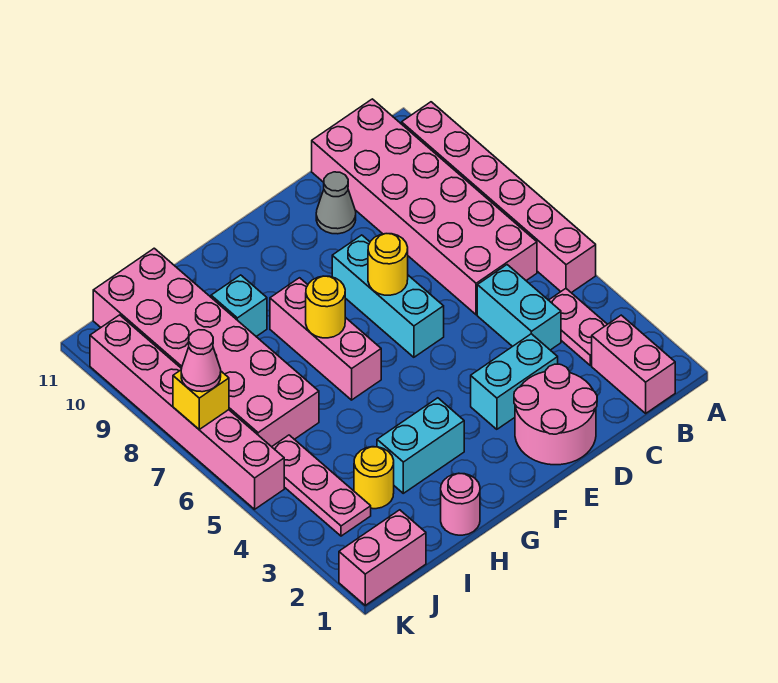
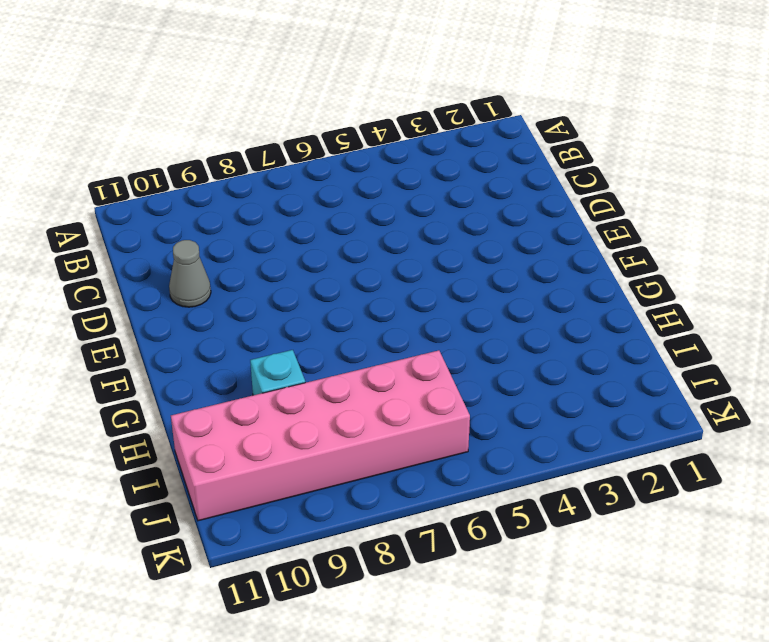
none -> pink brick A5:A10 level 1
none -> pink brick B1:B2 level 1
none -> pink plate B3:B4 level 1

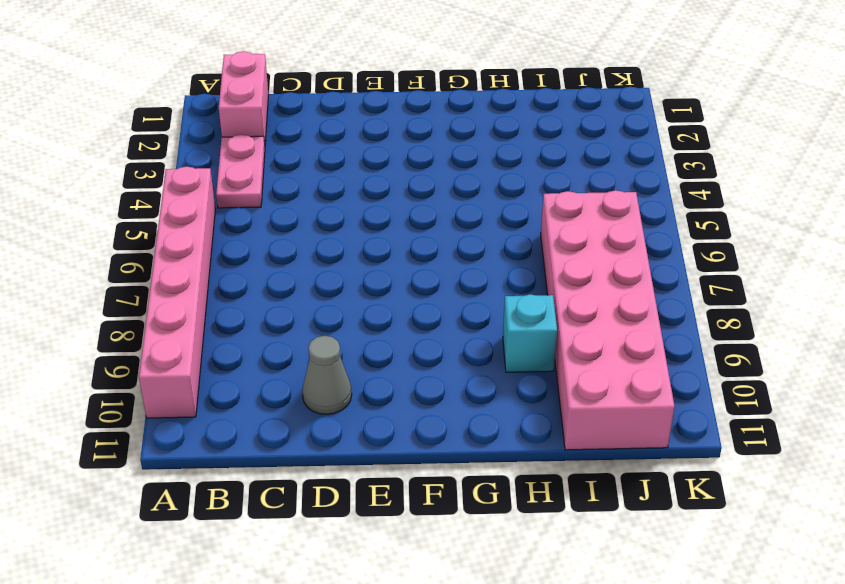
none -> pink brick B6:C11 level 1
none -> cyan brick C4:C5 level 1
none -> pink round brick D1:E2 level 1

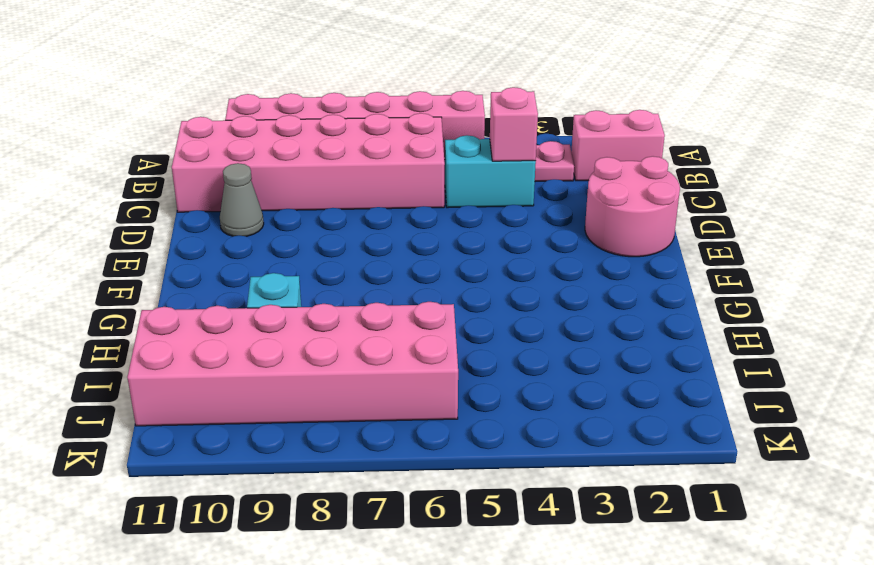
pink brick C4 level 2 -> none
none -> cyan brick D3:E3 level 1
none -> cyan brick E6:E8 level 1
none -> cyan brick G3:H3 level 1

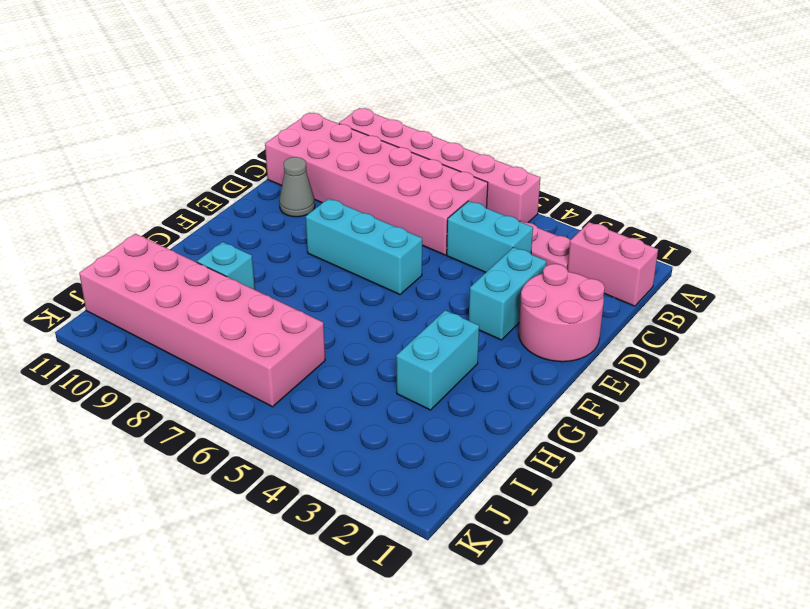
none -> pink brick G6:G8 level 1
none -> pink round brick H1 level 1
none -> yellow round brick I3 level 1

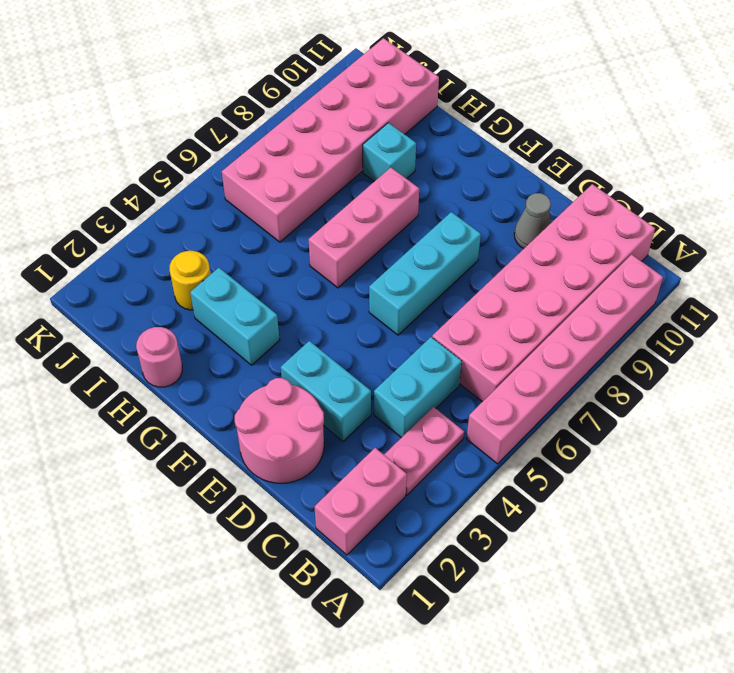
none -> pink brick J1:K1 level 1
none -> pink plate J3:J5 level 1
none -> pink brick K5:K10 level 1

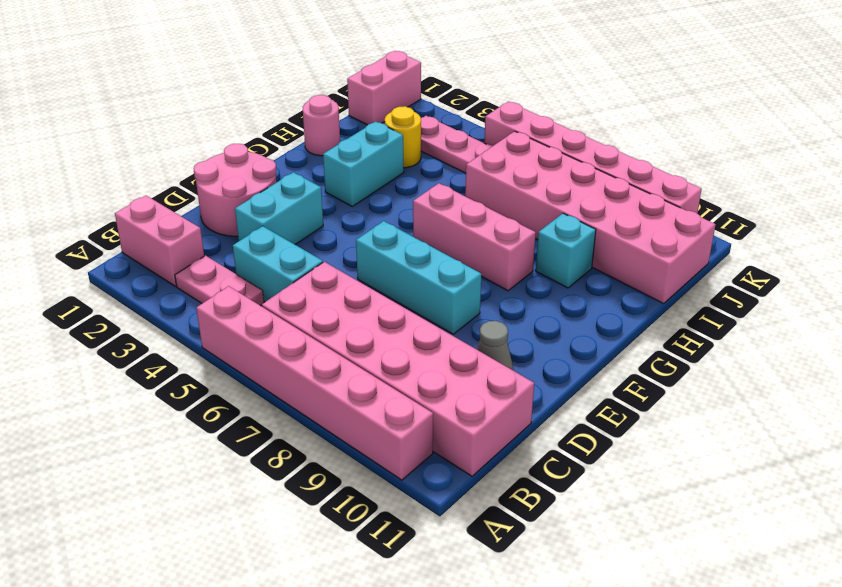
none -> yellow round brick E7 level 2
none -> yellow round brick G7 level 2
none -> yellow brick K7 level 2

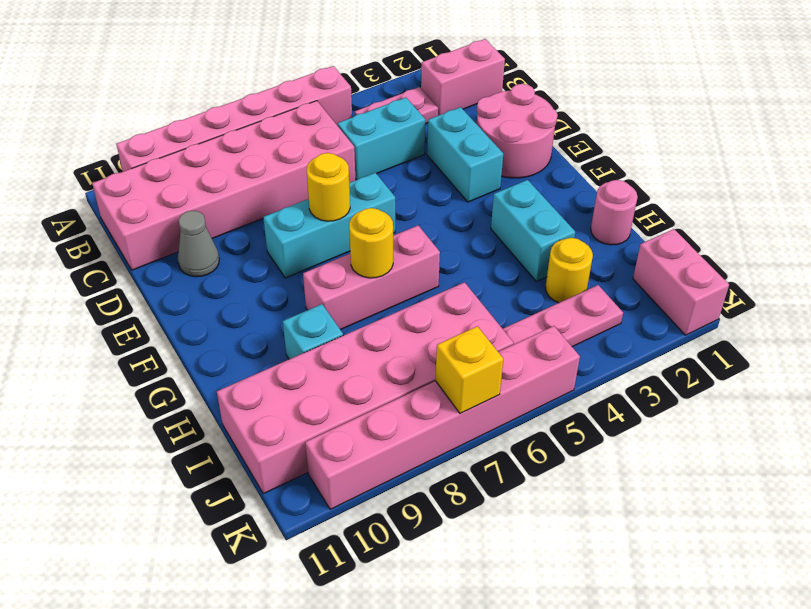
none -> pink cone K7 level 3

